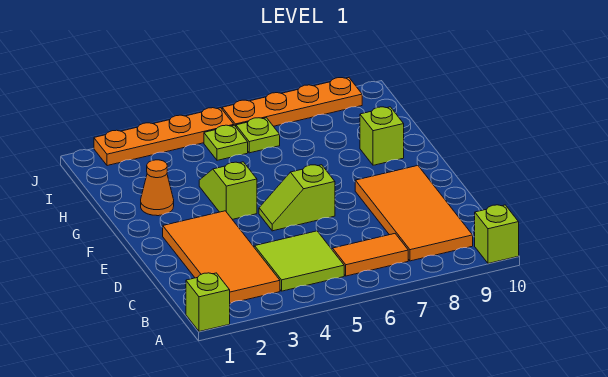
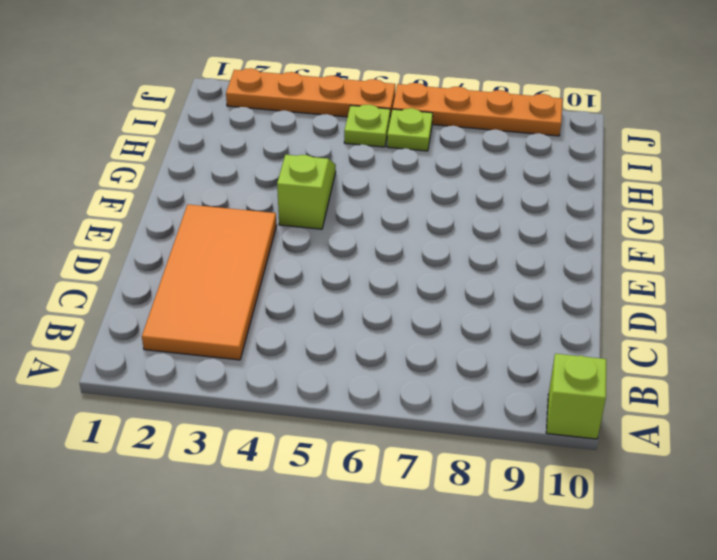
none -> lime brick A1 level 1
none -> lime tile B4:C5 level 1
none -> orange tile B6:B7 level 1

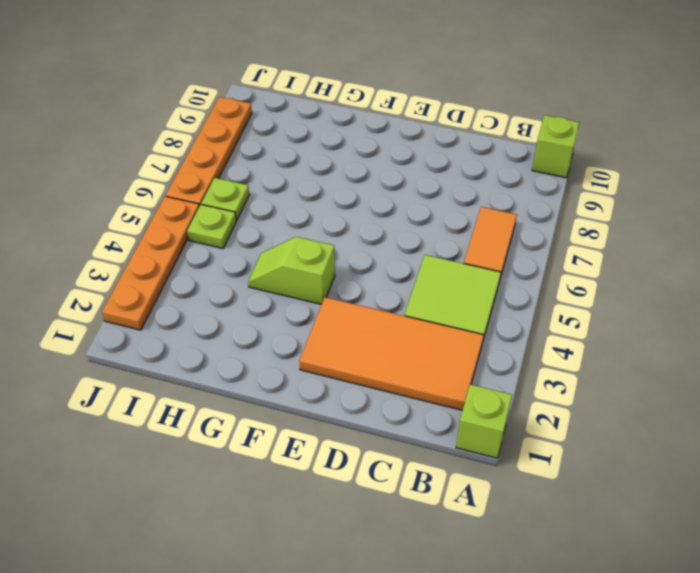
none -> orange tile B8:E9 level 1
none -> lime slope E5:E6 level 1 top 6
none -> orange cone G2 level 1

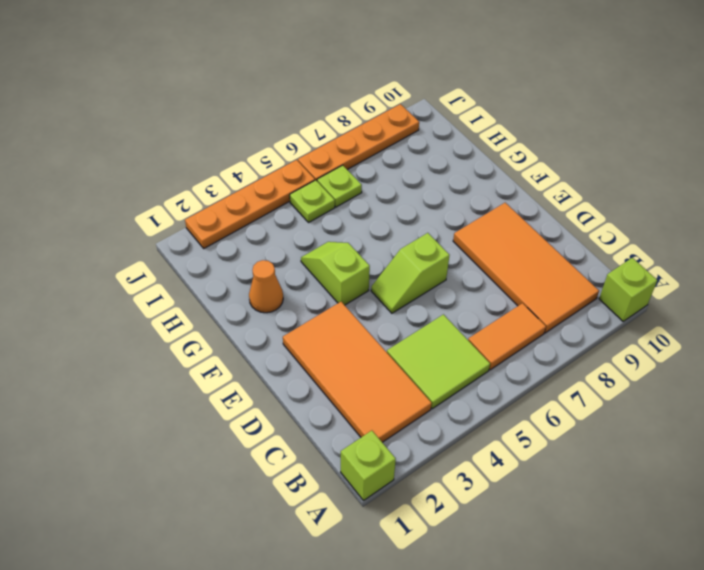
none -> lime brick G9 level 1

